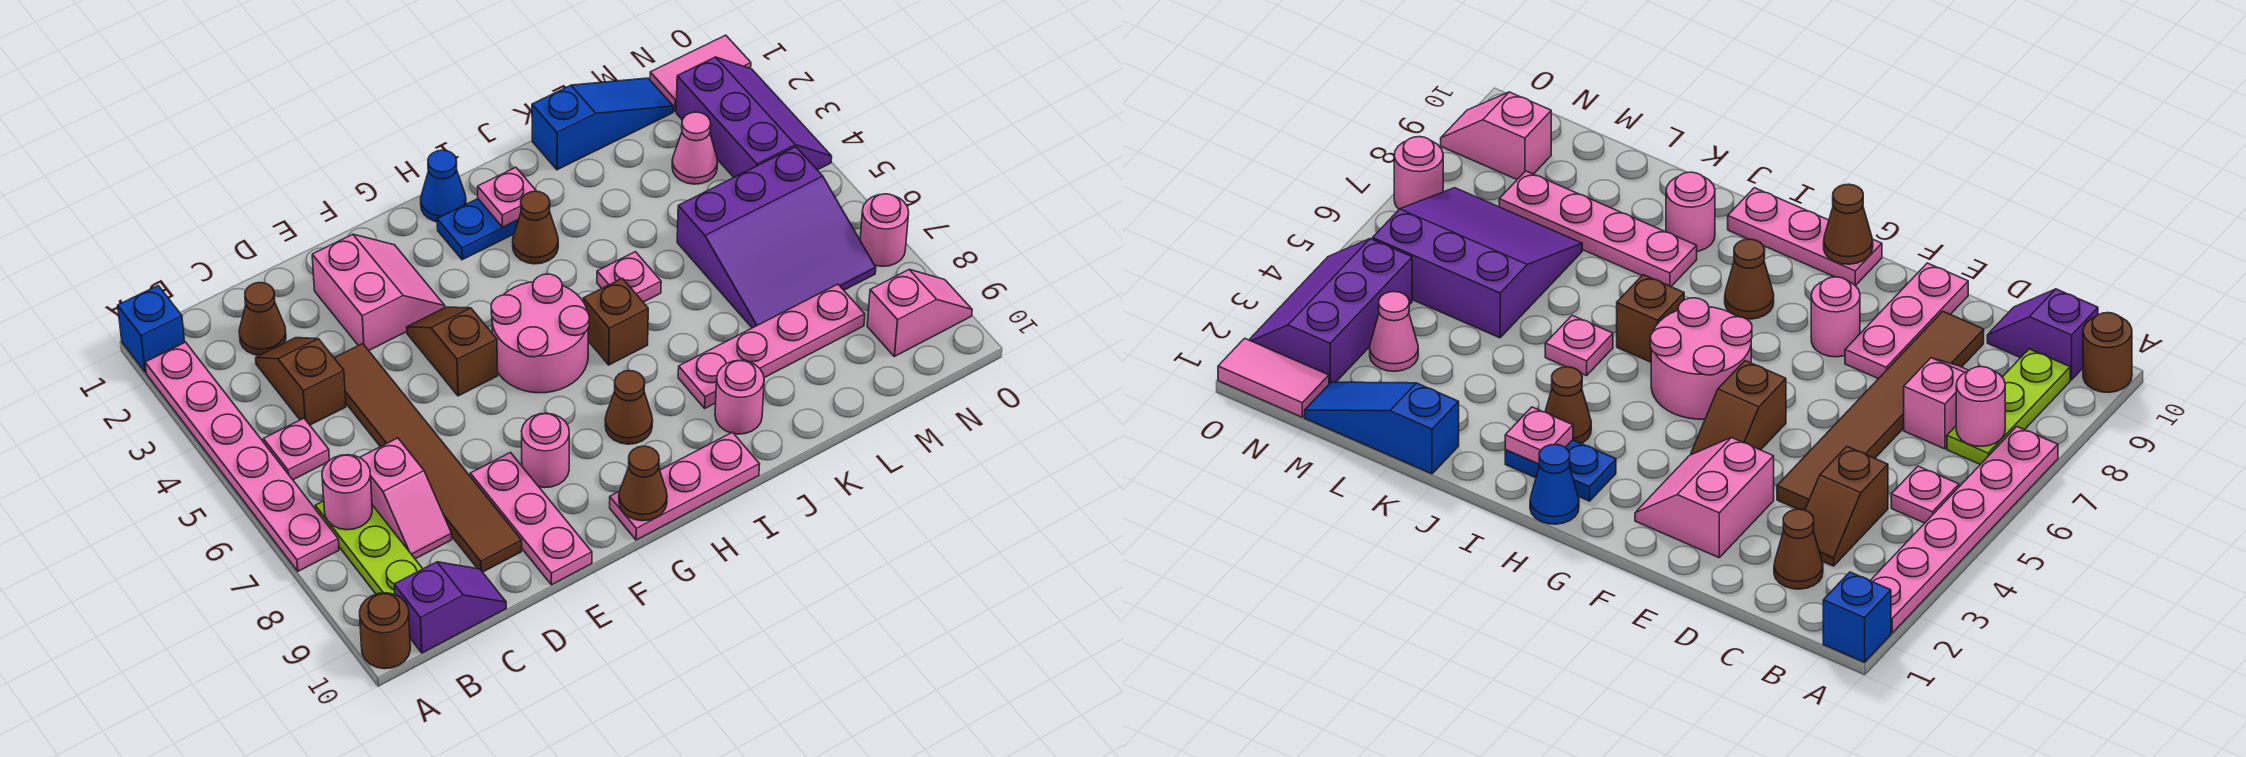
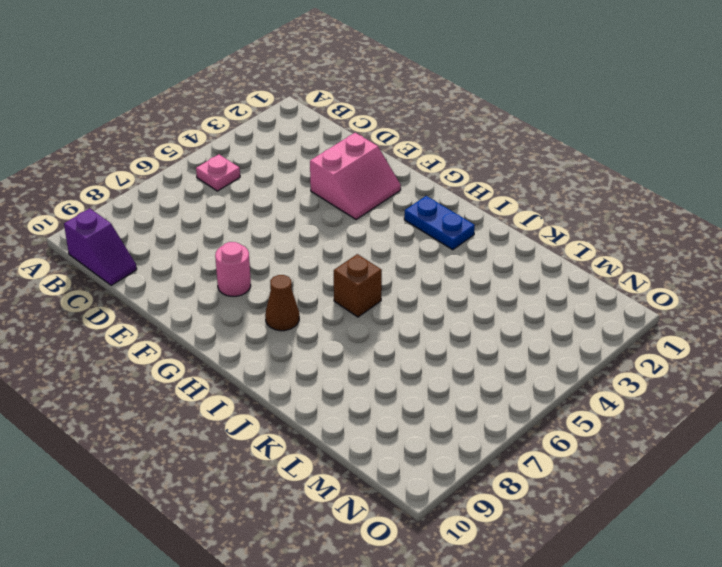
none -> blue brick A1 level 1
none -> pink plate A2:A7 level 1
none -> brown round brick A10 level 1
none -> lime plate B7:B9 level 1

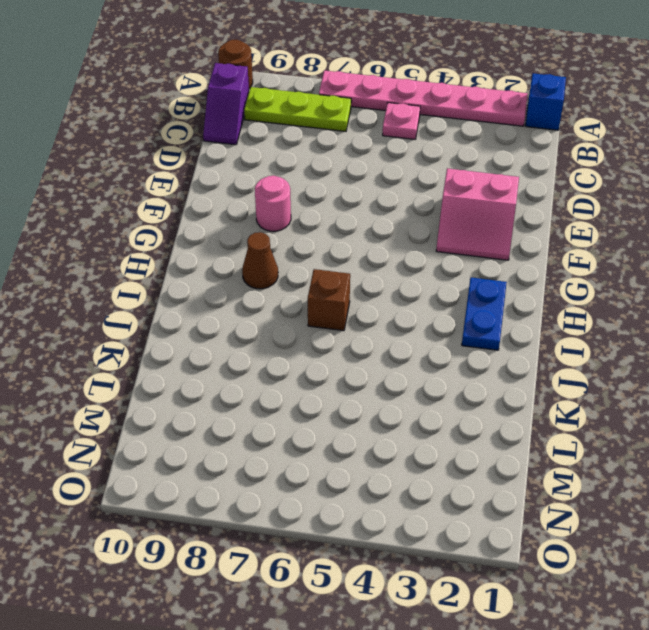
none -> brown cone C2 level 1
none -> brown slope C3:C4 level 1 top 4
none -> pink slope C7:C8 level 1 top 7
none -> brown tile D4:D9 level 1

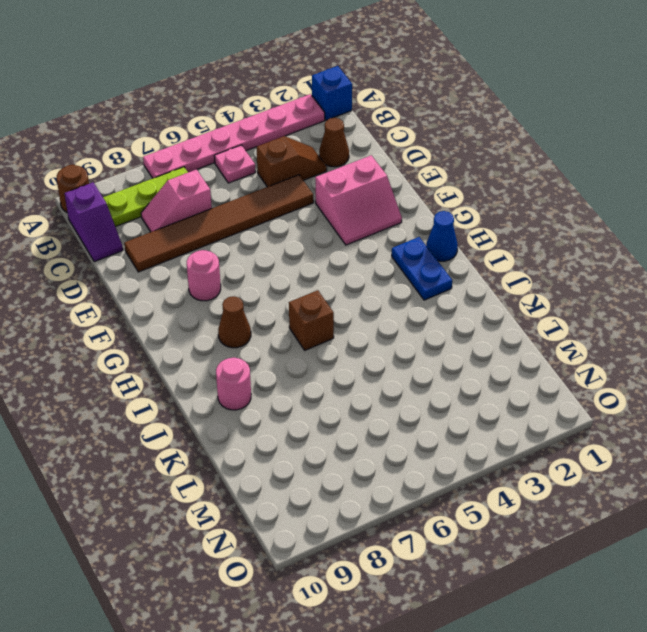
none -> pink plate E8:E10 level 1
none -> brown slope F4:F5 level 1 top 5
none -> pink round brick G5:H6 level 1
none -> pink plate G10:I10 level 1

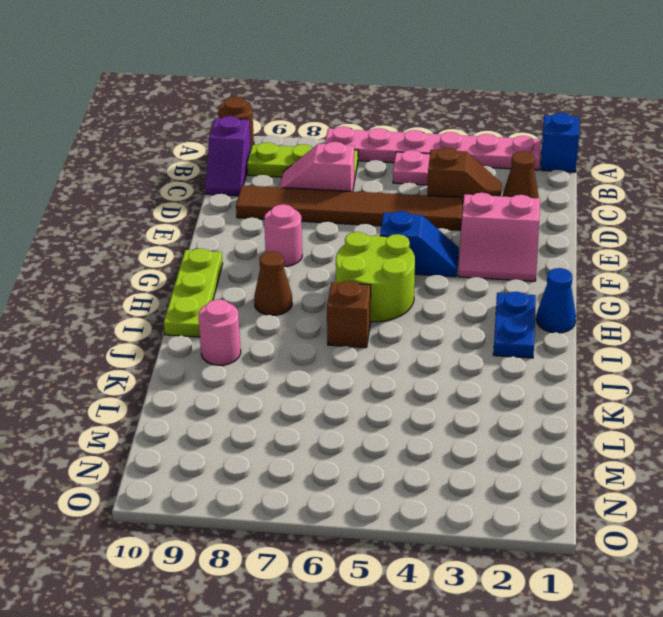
blue slope F4:F5 level 1 top 5 -> brown slope F4:F5 level 1 top 5
lime round brick G5:H6 level 1 -> pink round brick G5:H6 level 1
lime plate G10:I10 level 1 -> pink plate G10:I10 level 1
none -> pink plate E8:E10 level 1
none -> brown cone I3 level 1
none -> pink plate J5 level 1
none -> pink plate J8:M8 level 1

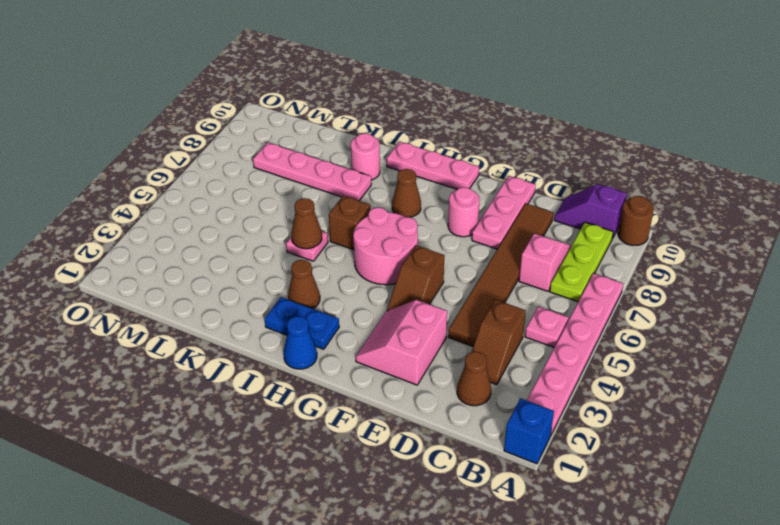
brown cone J5 level 2 -> brown cone G10 level 2
none -> blue slope K1:M1 level 1 top K
none -> purple slope L5:N7 level 1 top 5
none -> pink cone M3 level 1
none -> pink tile N1:O1 level 1

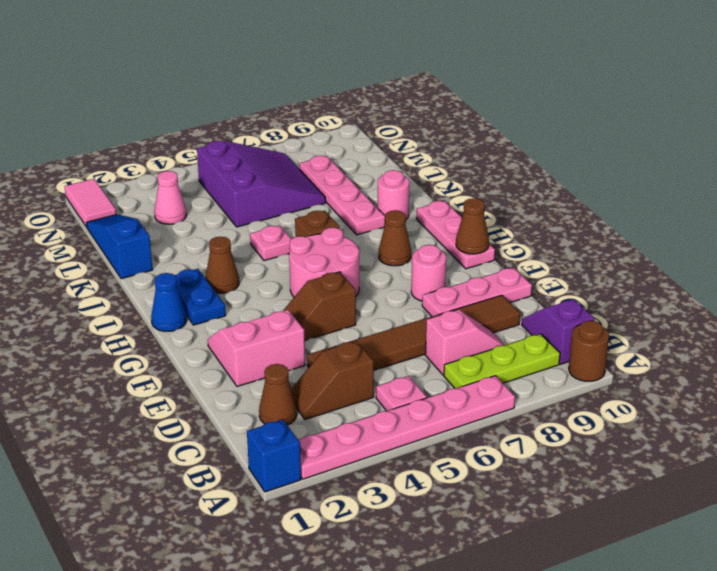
none -> purple slope N2:O4 level 1 top N
none -> pink slope N9:O9 level 1 top N
none -> pink round brick O7 level 1
none -> pink round brick B7 level 2

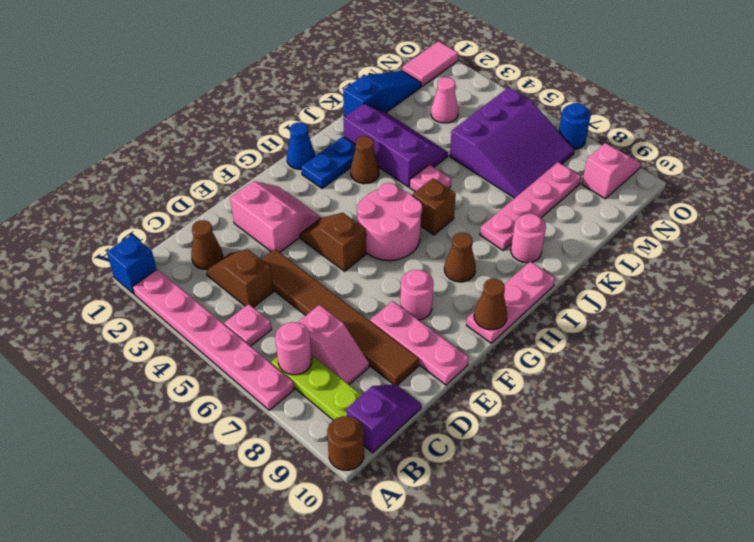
purple slope J2:K4 level 1 top J -> purple slope N2:O4 level 1 top N
blue round brick O7 level 1 -> pink round brick O7 level 1
none -> pink plate I2 level 2

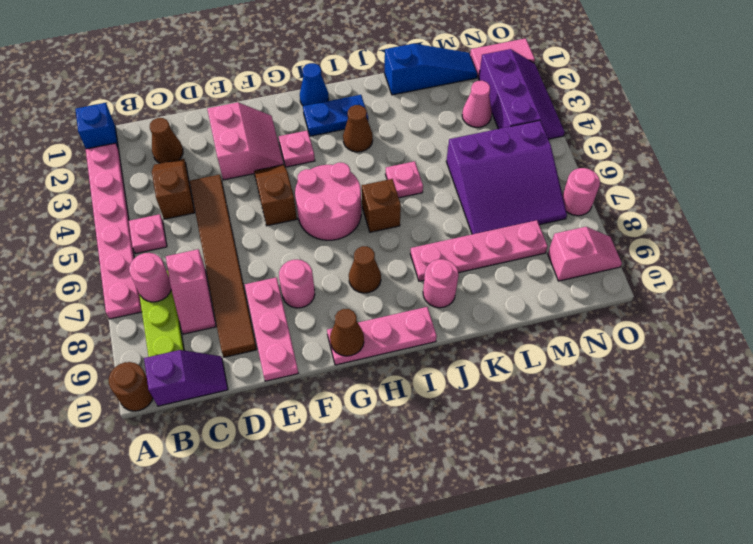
pink plate G3 level 1 -> pink plate I2 level 2

